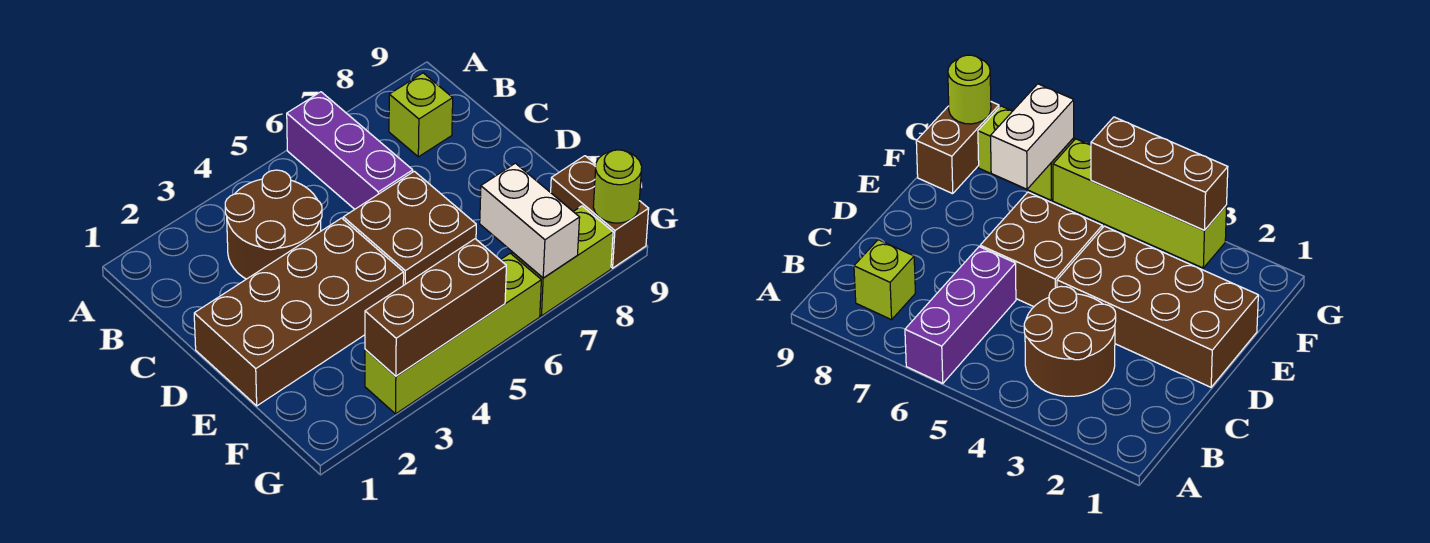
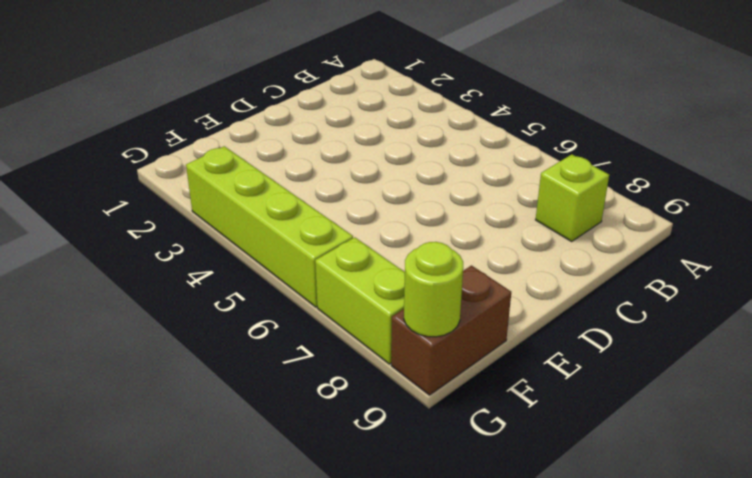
none -> purple brick A6:C6 level 1
none -> brown round brick B3:C4 level 1

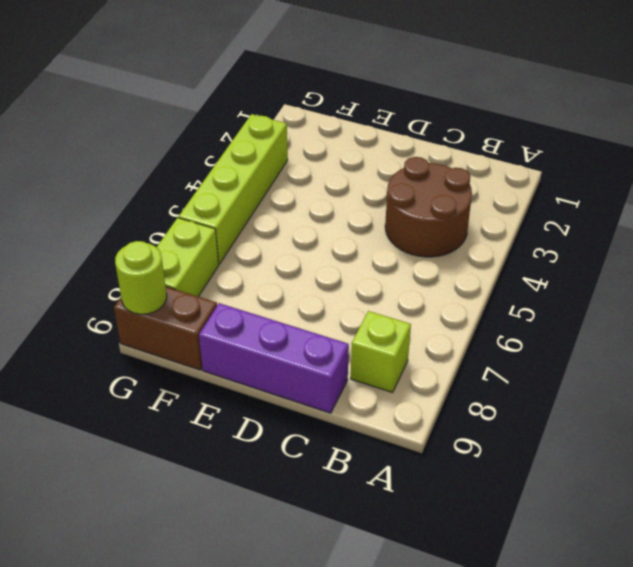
purple brick C9:E9 level 1 -> purple brick A6:C6 level 1
none -> brown brick D1:E4 level 1
none -> brown brick D5:E6 level 1

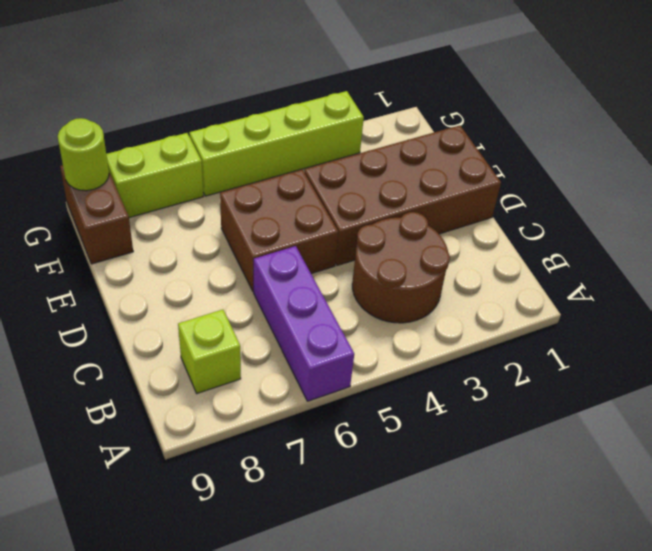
none -> white brick F7:G7 level 2
none -> brown brick G3:G5 level 2

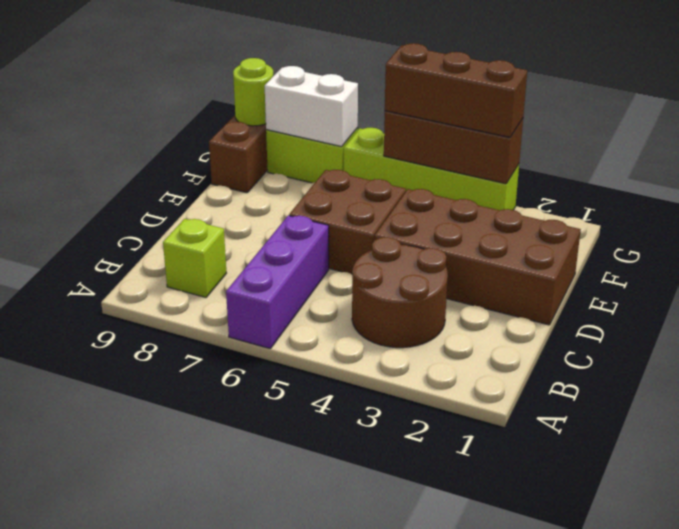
brown brick G3:G5 level 3 -> none
white brick G7:G8 level 2 -> white brick F7:G7 level 2

